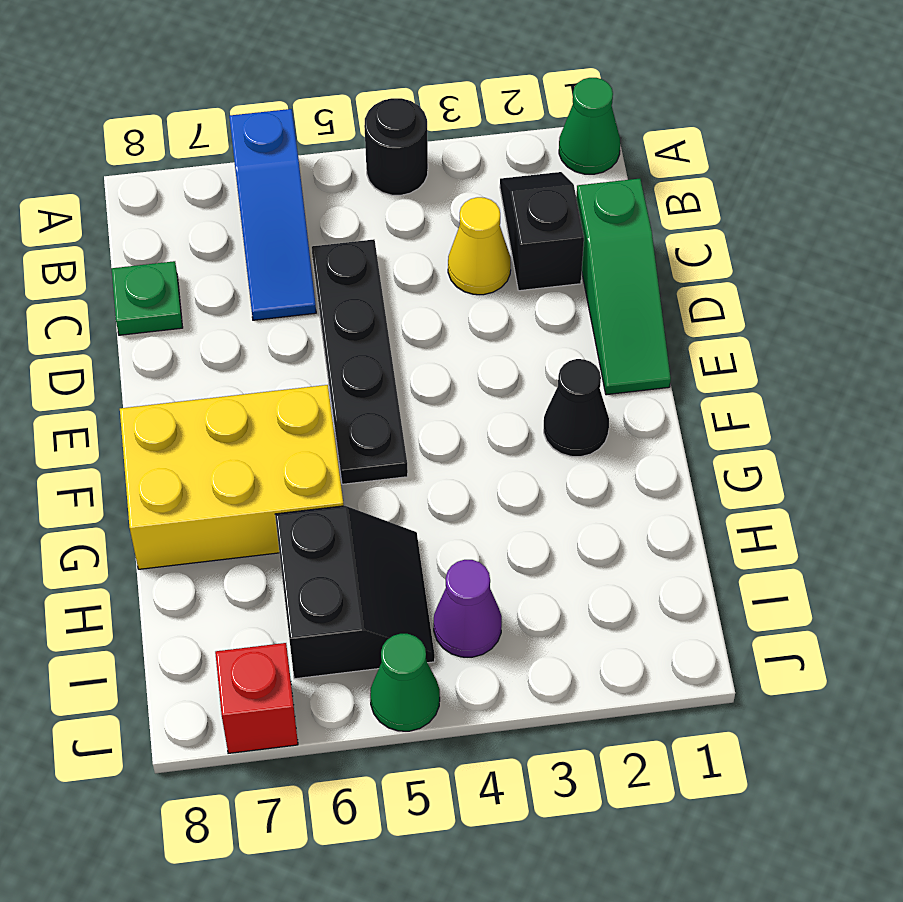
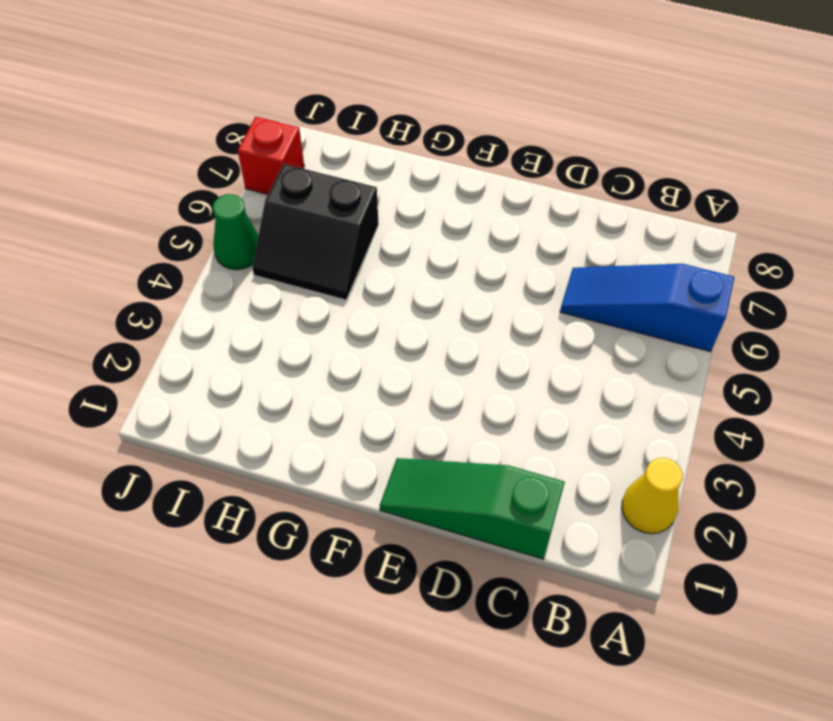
yellow cone A2 level 1 -> yellow cone C3 level 1
none -> green cone A1 level 1
none -> black round brick A4 level 1
none -> black slope B2:C2 level 1 top C

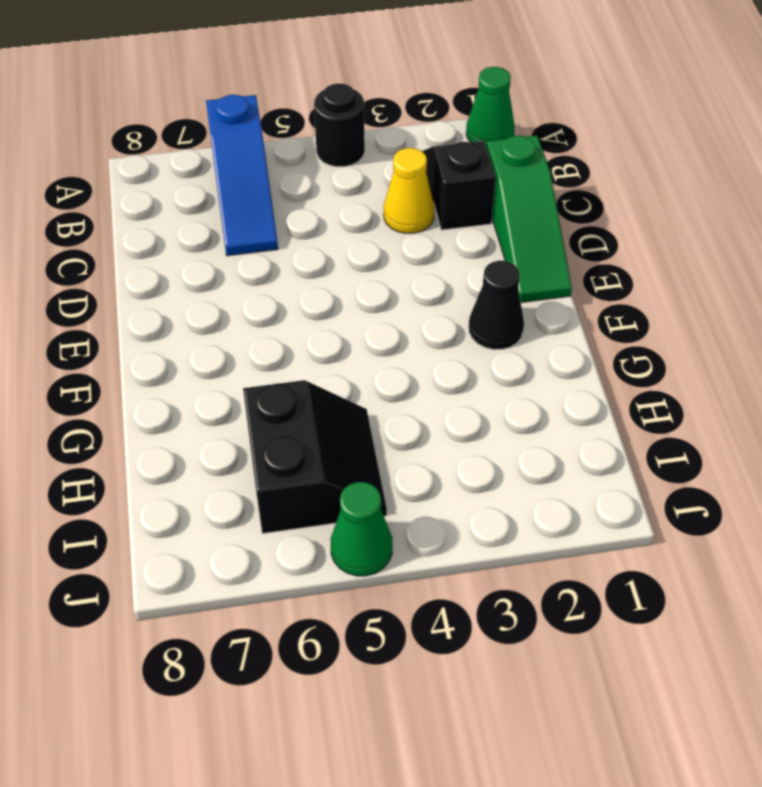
none -> black plate C5:F5 level 1
none -> green plate C8 level 1
none -> yellow brick F6:G8 level 1

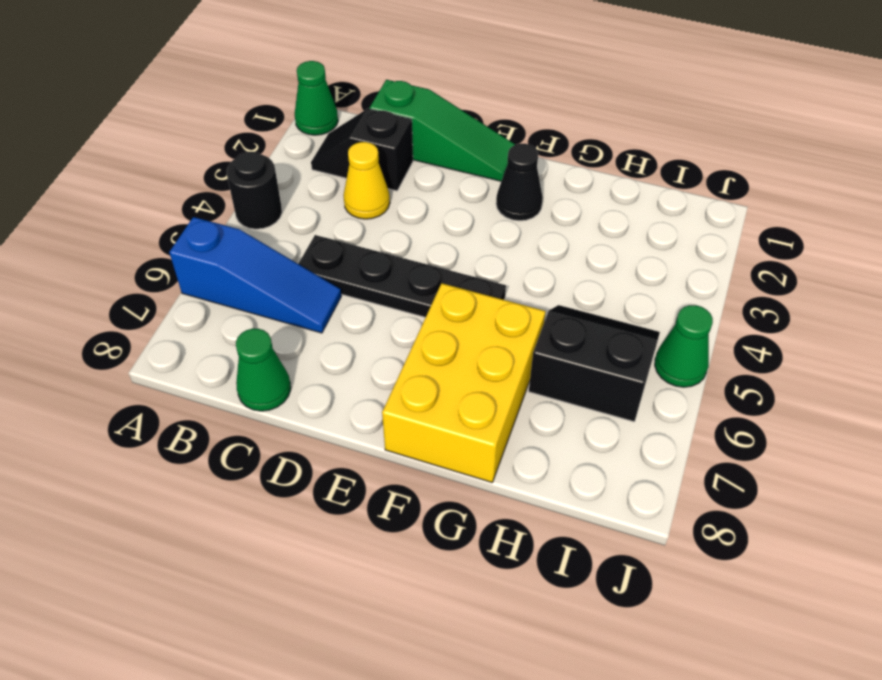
green cone C8 level 1 -> green plate C8 level 1
none -> purple cone I4 level 1
none -> red brick J7 level 1

